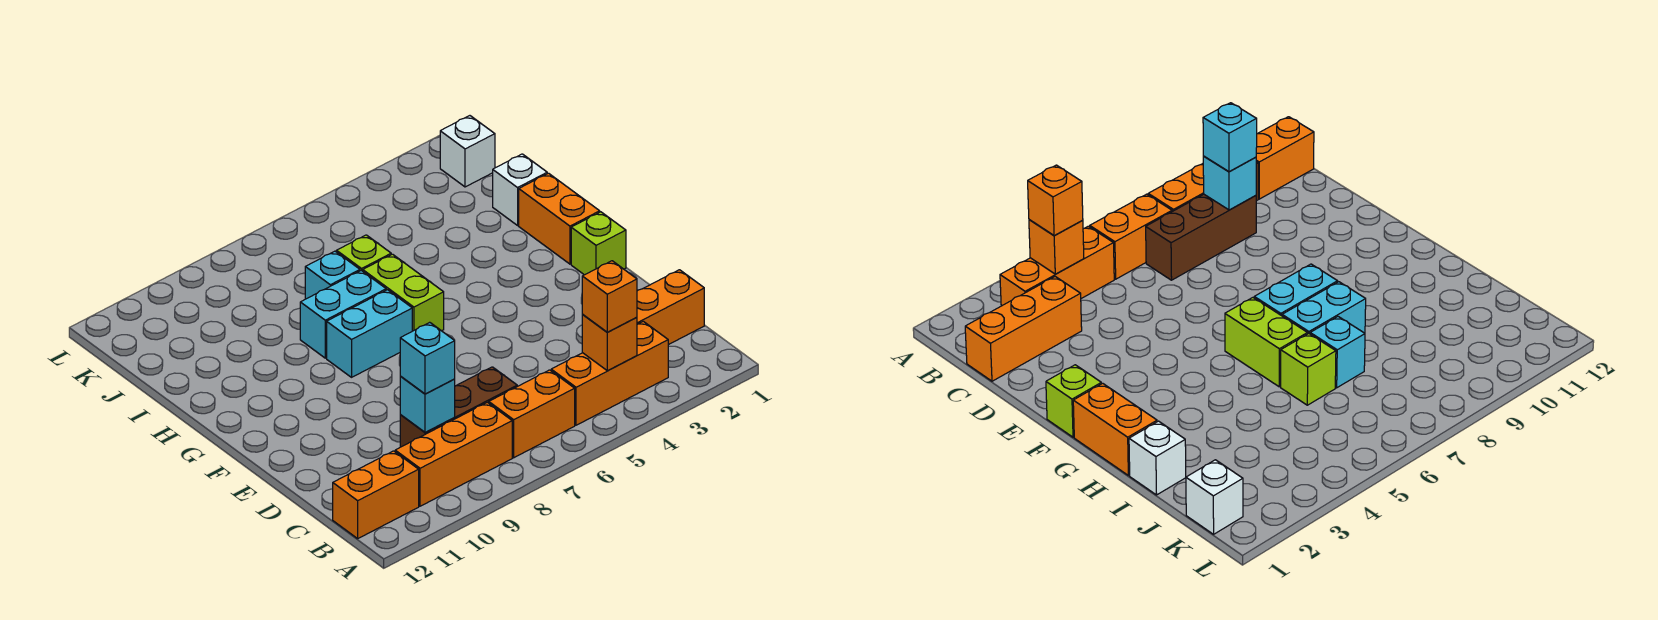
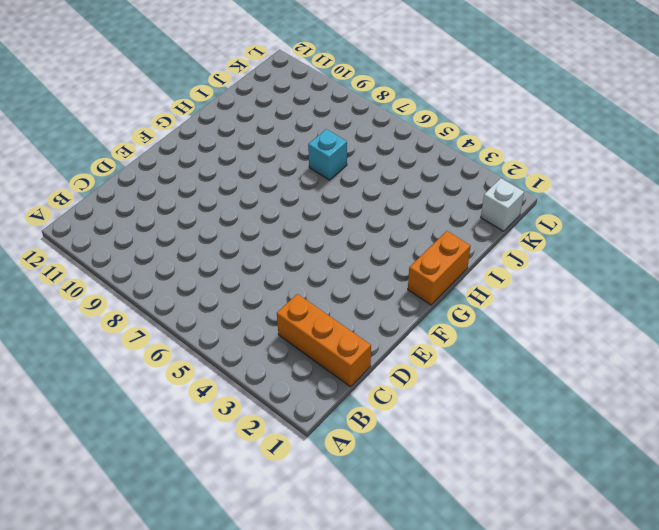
none -> orange brick B3:B5 level 1
none -> orange brick B6:B7 level 1
none -> orange brick B8:B10 level 1

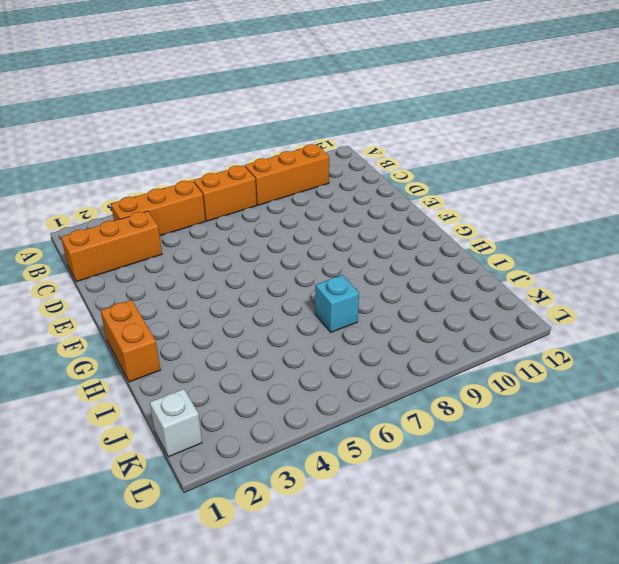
none -> orange brick B11:B12 level 1
none -> brown brick C7:C9 level 1
none -> lime brick F1 level 1

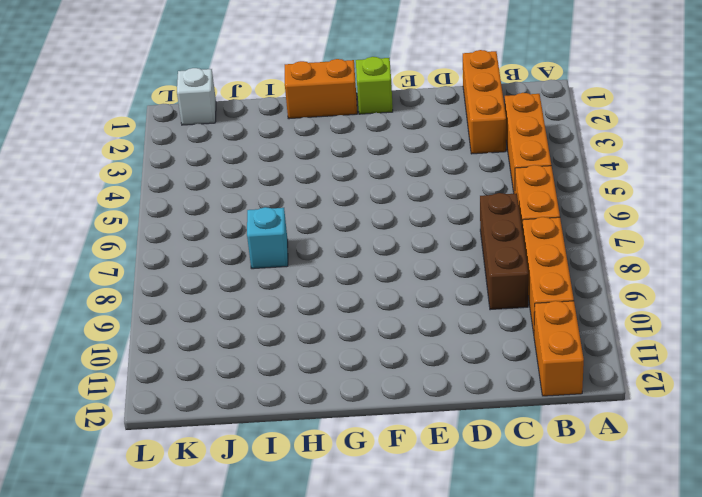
none -> lime brick G6:H6 level 1
none -> cyan brick G7:G8 level 1
none -> cyan brick H7:H8 level 1

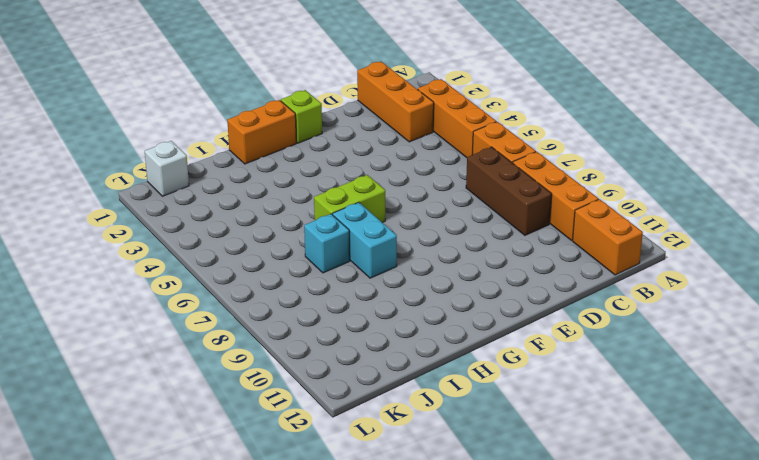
none -> cyan brick G7:G8 level 1
none -> white brick I1 level 1
none -> lime brick I6 level 1

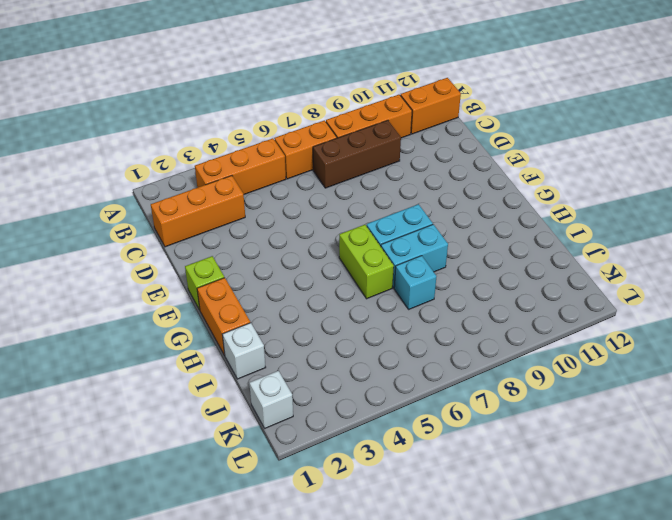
none -> lime brick I6 level 1
none -> orange brick B4 level 2
none -> cyan brick C9 level 2

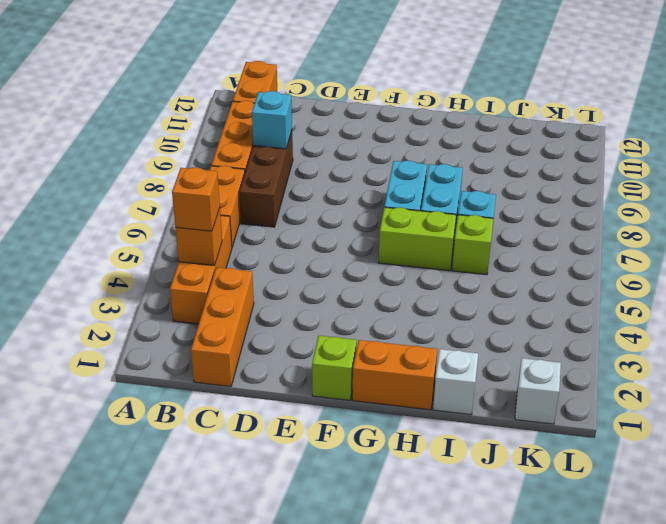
none -> cyan brick C9 level 3

